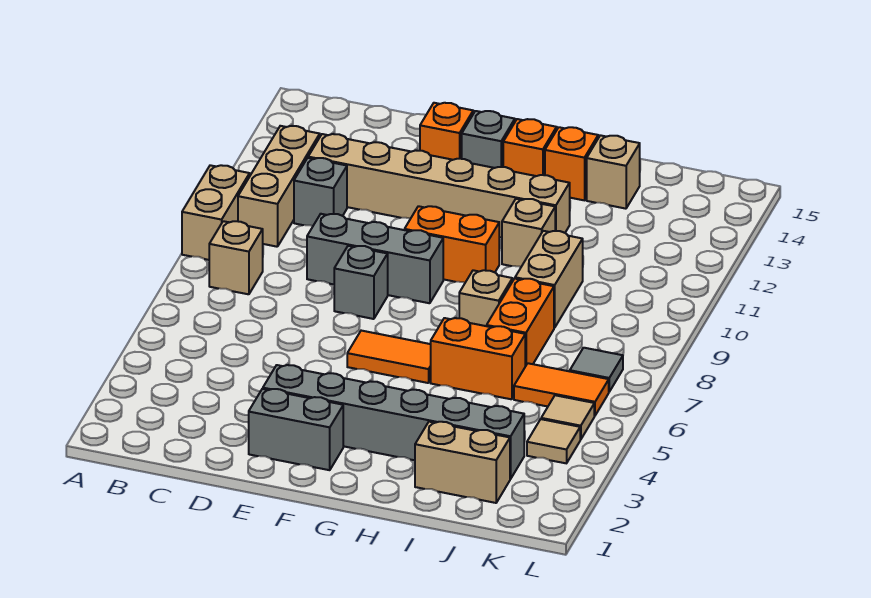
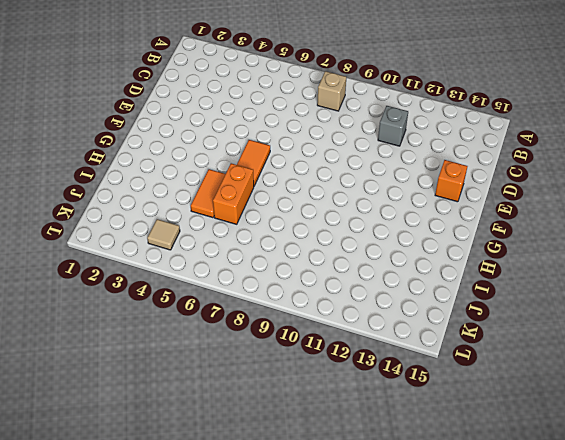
orange tile H5:I5 level 1 -> orange tile J6:K6 level 1
none -> tan brick A9:A10 level 1
none -> tan brick B10:B12 level 1
none -> tan brick C12:H12 level 1

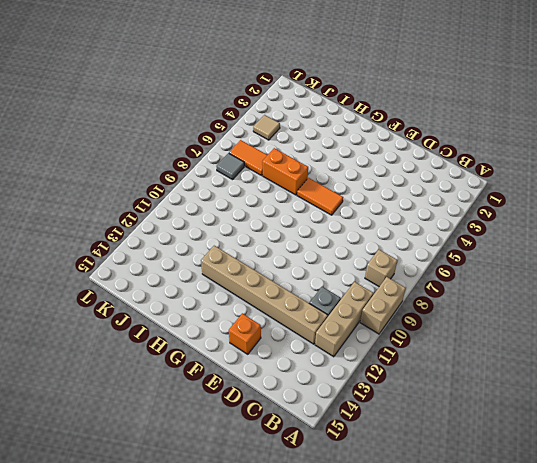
none -> grey brick D9:F9 level 1
none -> grey brick E2:F2 level 1
none -> grey brick E3:J3 level 1

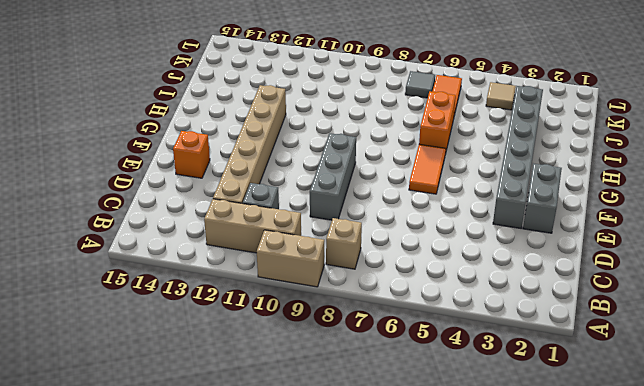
none -> grey brick E8 level 1
none -> orange brick F10:G10 level 1
none -> grey brick F14 level 1

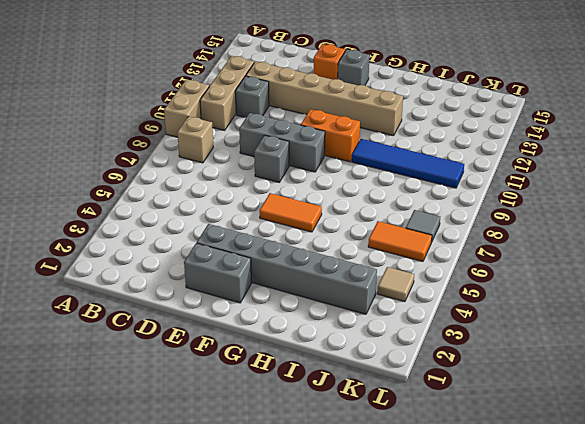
blue tile H10:K10 level 1 -> tan brick I9:I10 level 1
none -> orange brick G14 level 1
none -> orange brick H6:I6 level 1
none -> tan brick H8 level 1

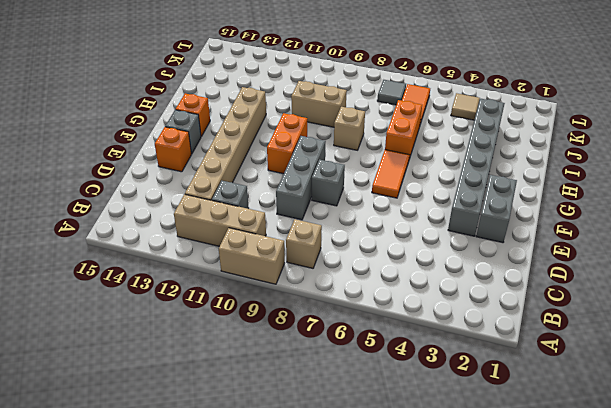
none -> tan brick H11 level 1
none -> orange brick H14 level 1
none -> tan brick I2:J2 level 1

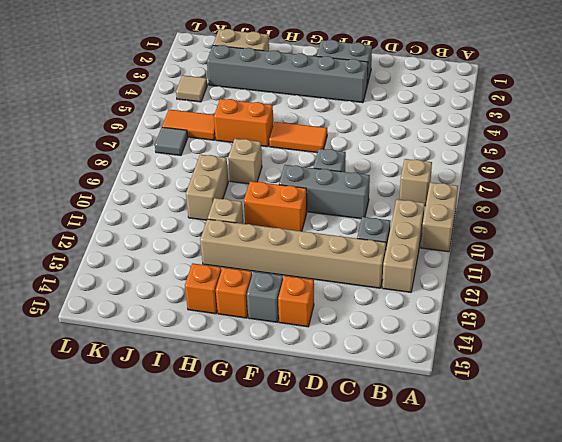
none -> orange brick I7:I8 level 1
none -> tan brick I14 level 1
none -> tan tile K5 level 1

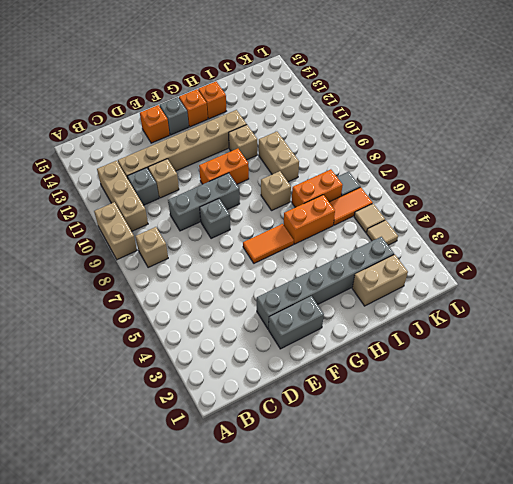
tan brick D11 level 1 -> tan brick I14 level 1
orange brick I7:J7 level 1 -> orange brick I7:I8 level 1

